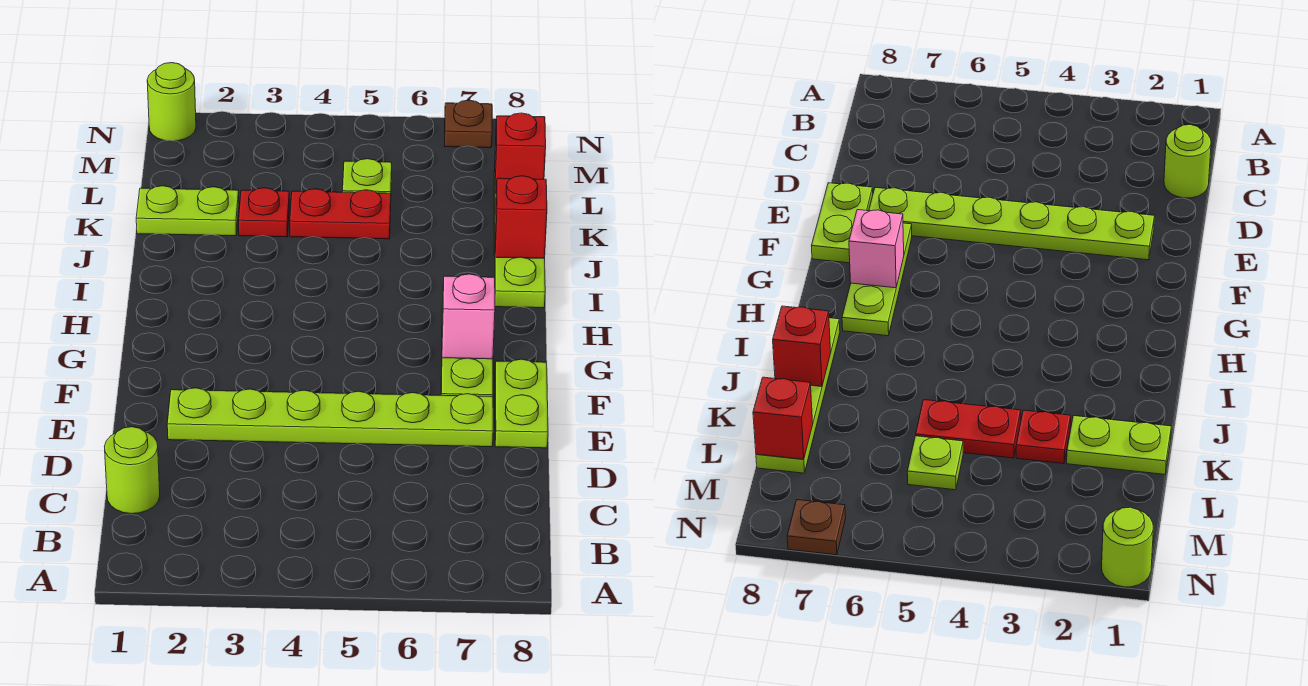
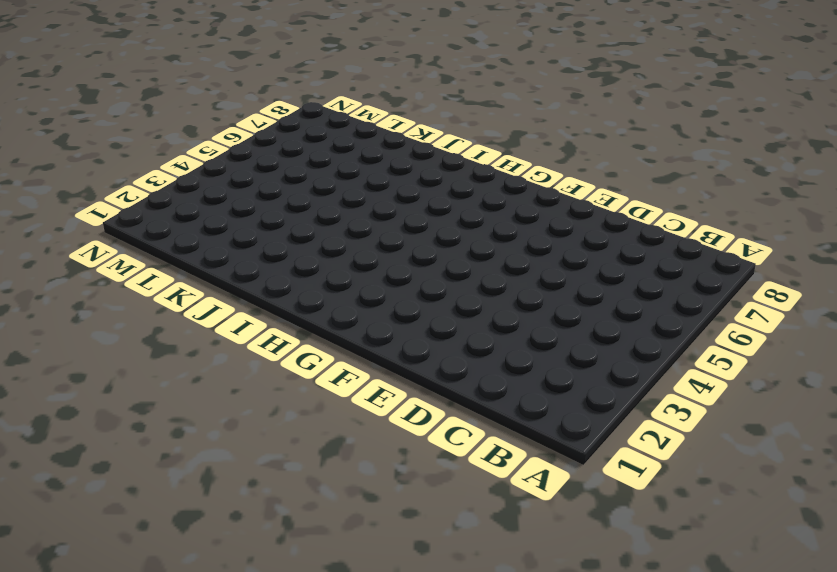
none -> lime round brick C1 level 1
none -> lime plate E2:E7 level 1
none -> lime plate E8:F8 level 1

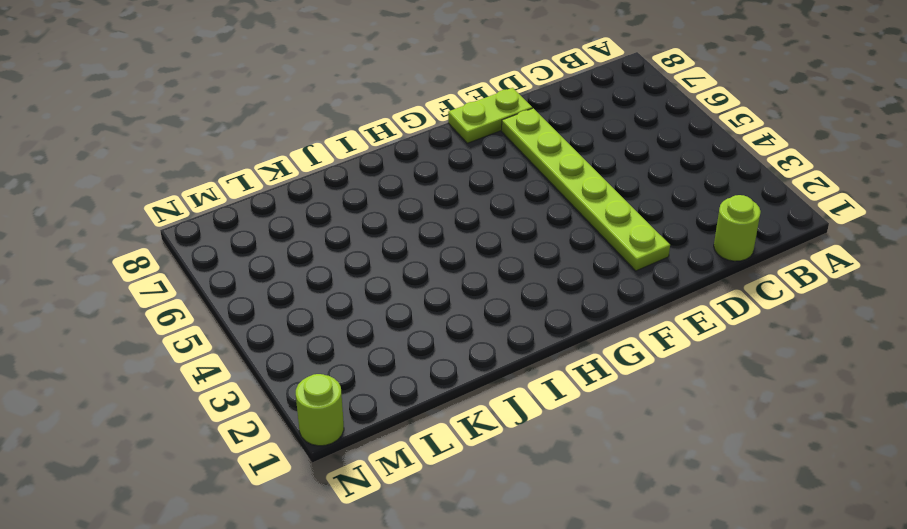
none -> lime plate F7:H7 level 1
none -> lime plate I8:L8 level 1
none -> lime plate K1:K2 level 1

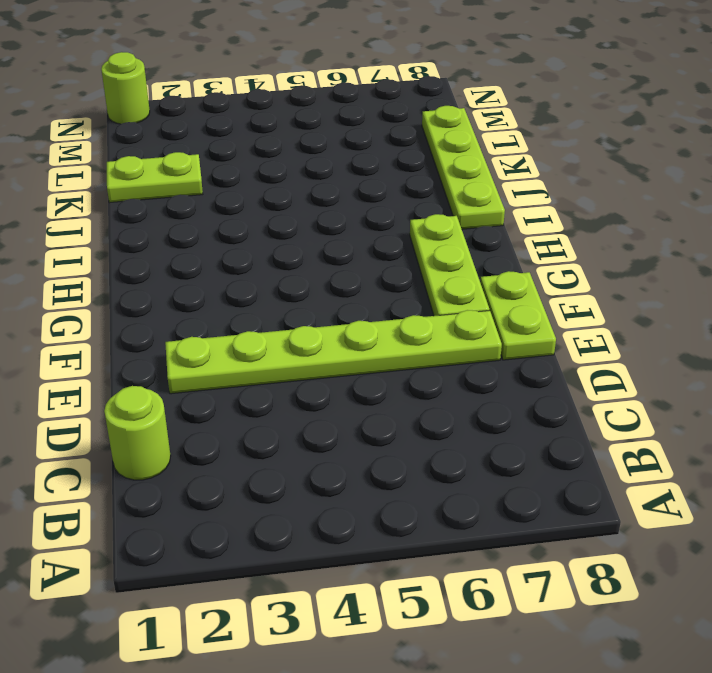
none -> red plate K3 level 1
none -> red plate K4:K5 level 1
none -> lime plate L5 level 1

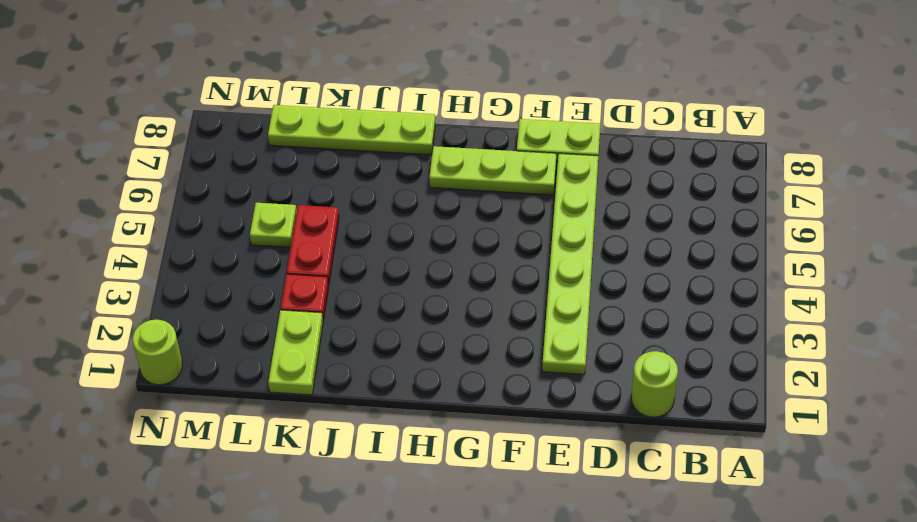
none -> brown plate N7 level 1
none -> pink brick G7 level 2
none -> red brick J8 level 2

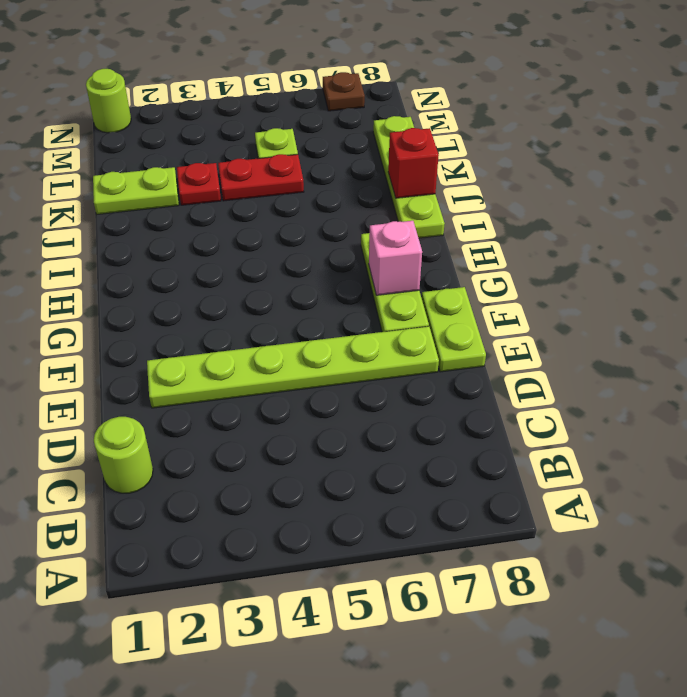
none -> red brick L8 level 2

